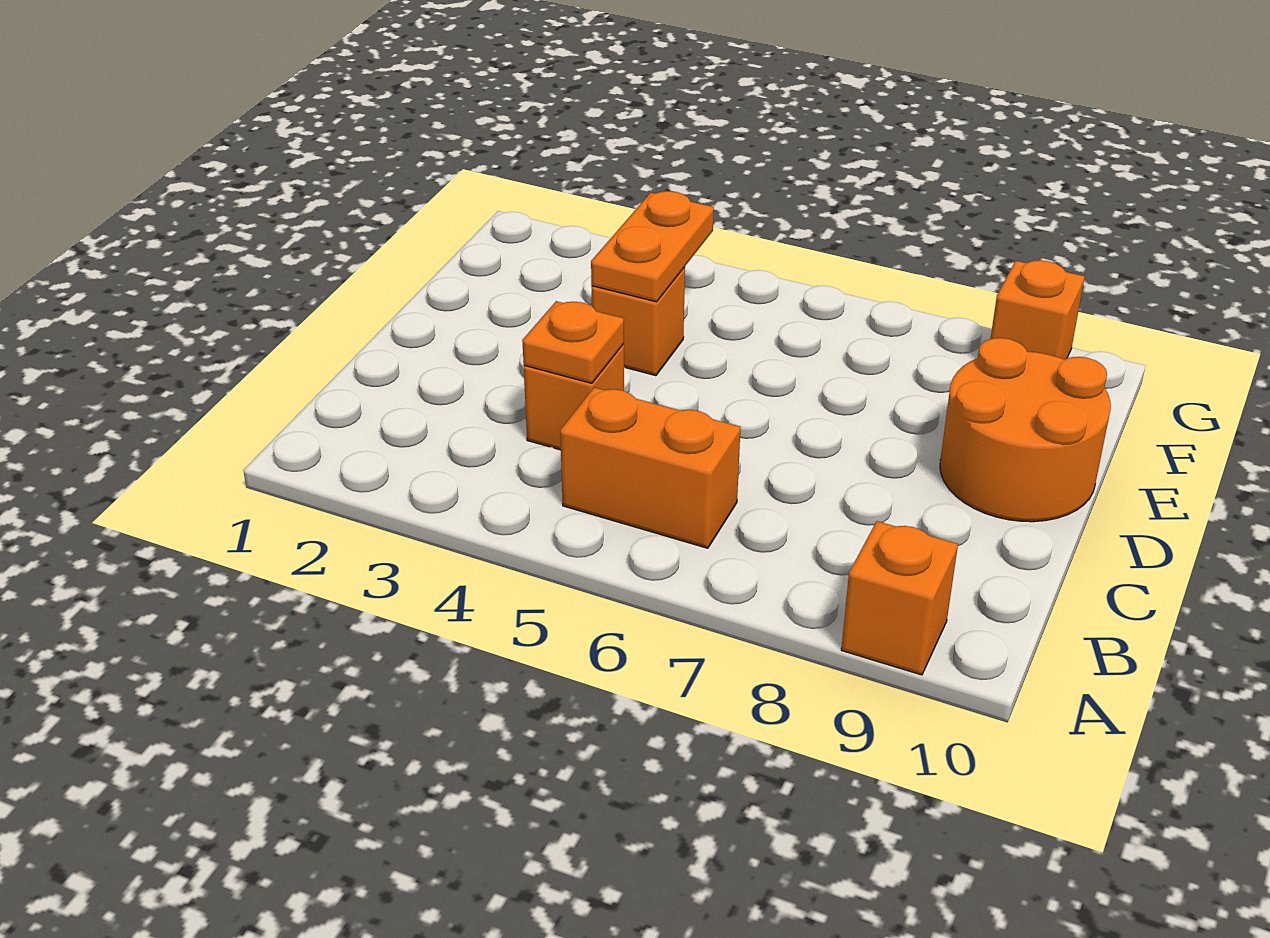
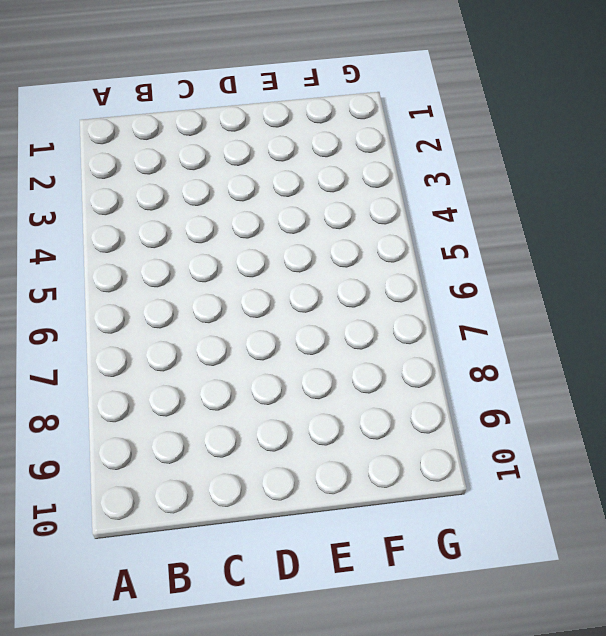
none -> orange brick A9 level 1
none -> orange brick B5:B6 level 1

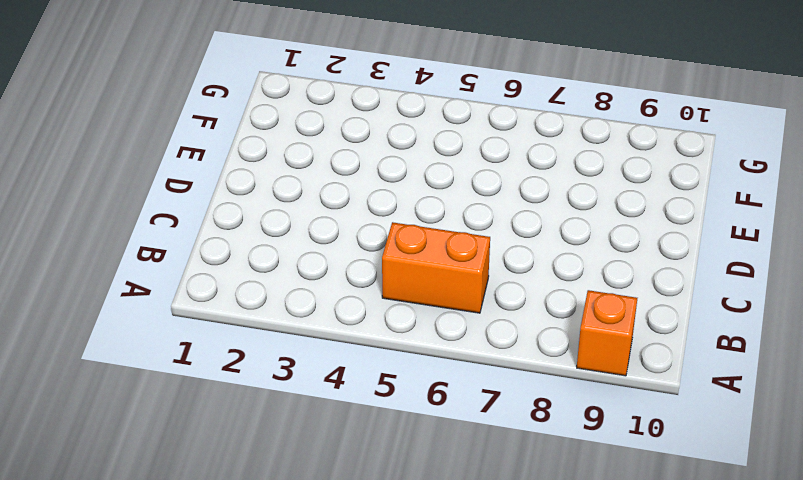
none -> orange brick C4 level 1
none -> orange round brick D9:E10 level 1

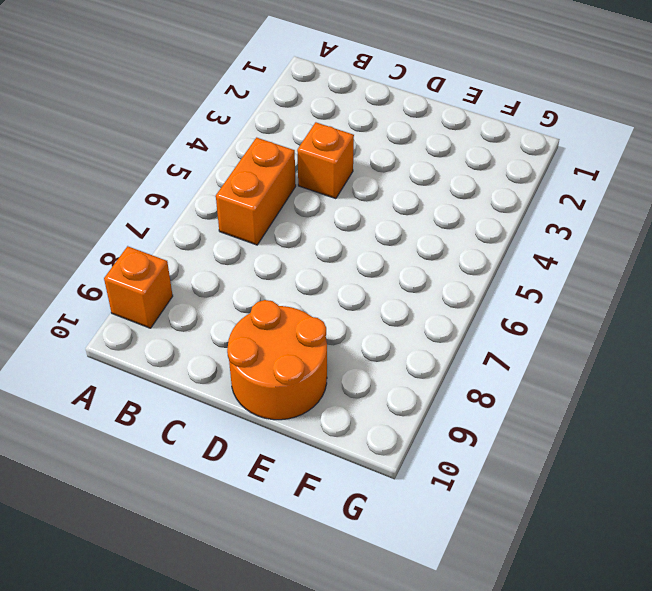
none -> orange brick E4 level 1
none -> orange brick G9 level 1

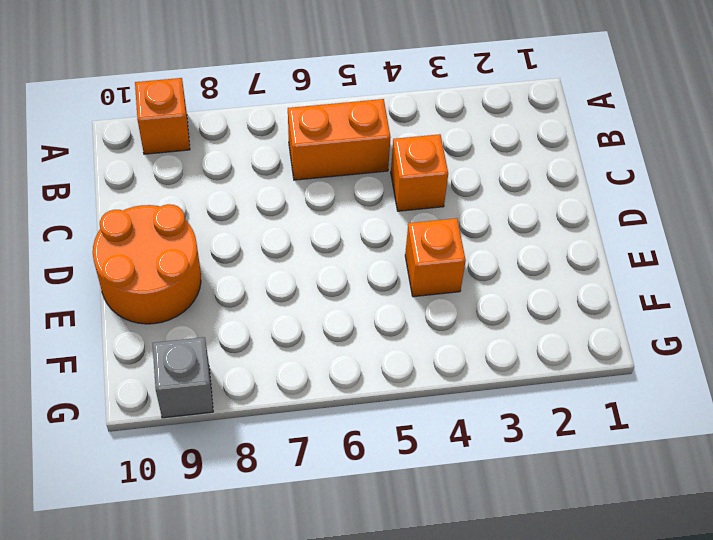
grey brick G9 level 1 -> orange brick G9 level 1
none -> orange plate C4 level 2
none -> orange plate E4:F4 level 2

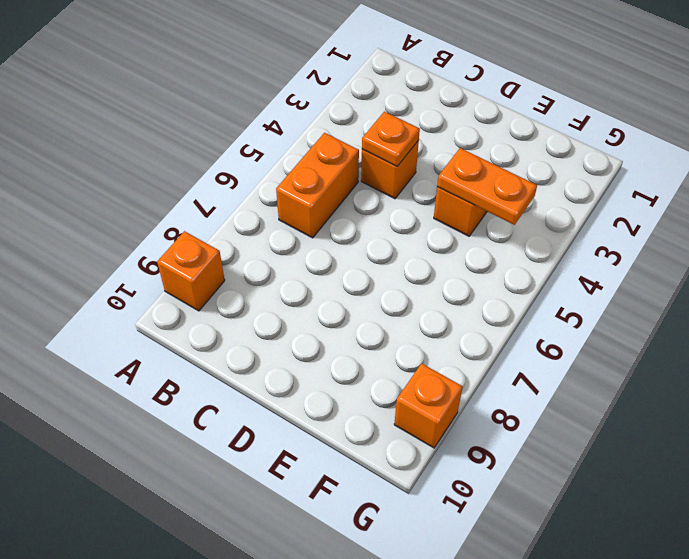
none -> orange round brick D9:E10 level 1

